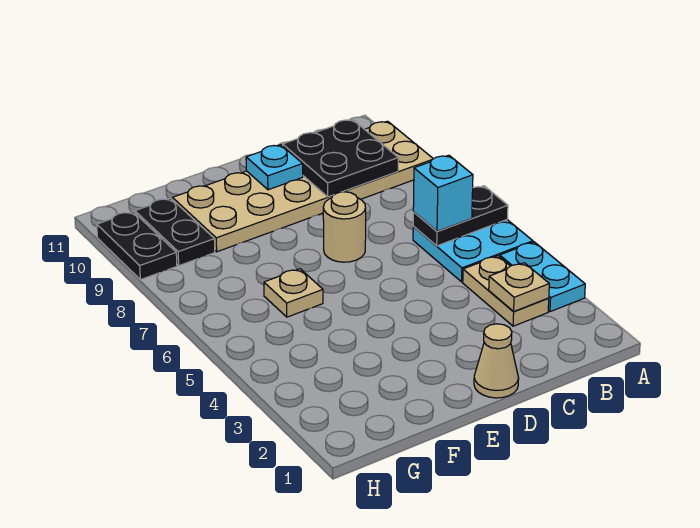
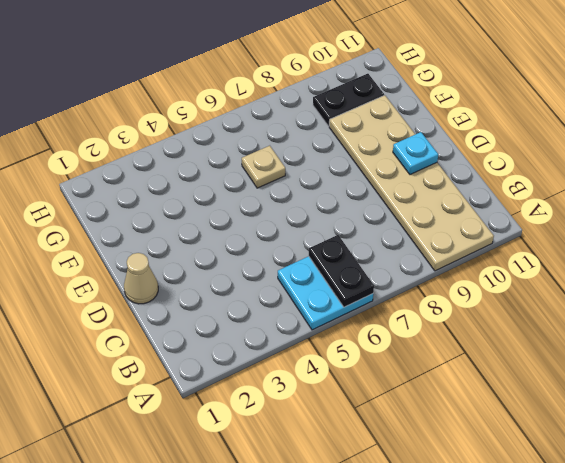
none -> cyan plate A3:A4 level 1
none -> tan plate B3:B4 level 1
none -> tan round brick D7 level 1

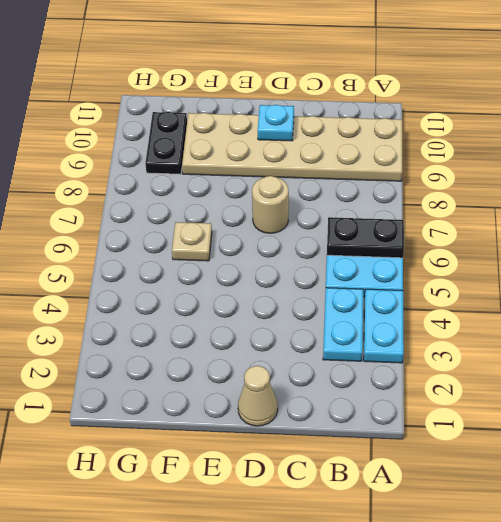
cyan plate B3:B4 level 1 -> tan plate B3:B4 level 1
none -> black plate H9:H10 level 1
none -> tan plate B3 level 2
none -> black plate B9:C10 level 2

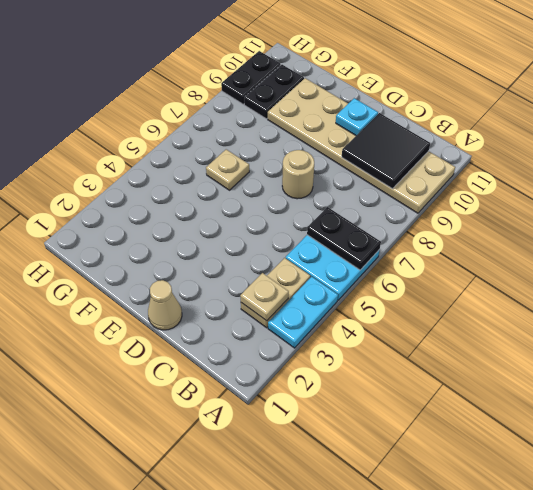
black tile B9:C10 level 2 -> black plate B9:C10 level 2
none -> cyan brick B6 level 3

